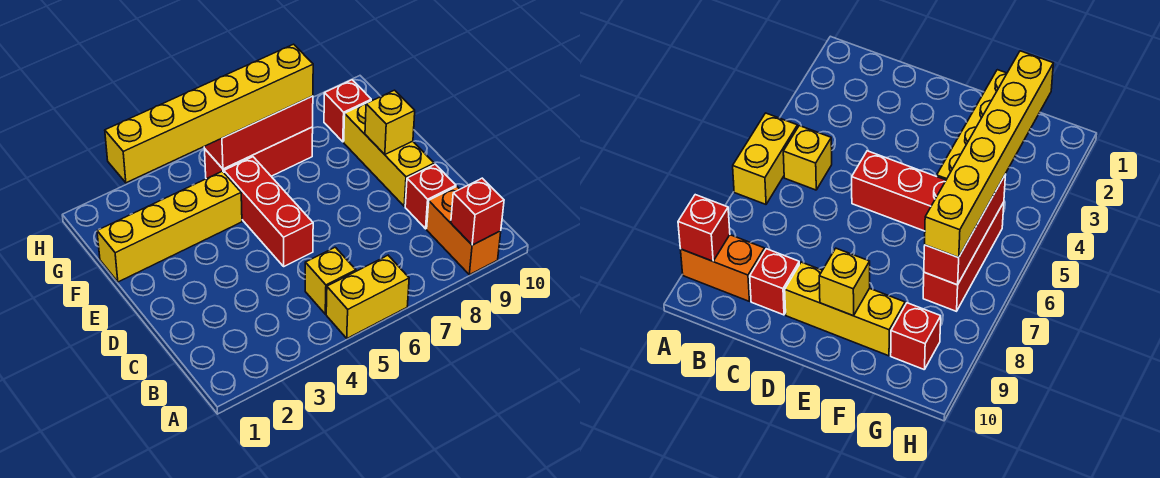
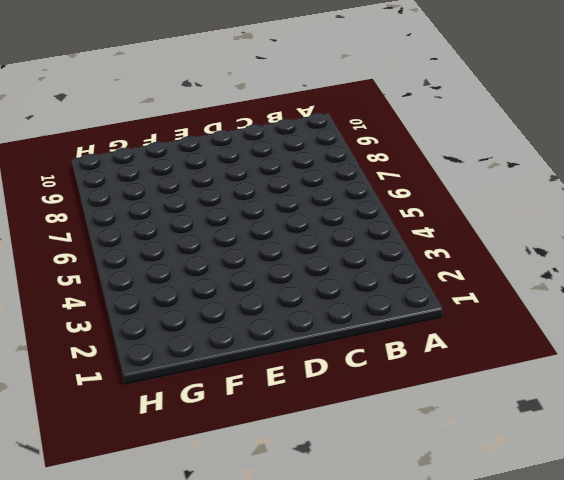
none -> yellow brick A5:A6 level 1
none -> orange brick A9:B9 level 1
none -> yellow brick B5 level 1

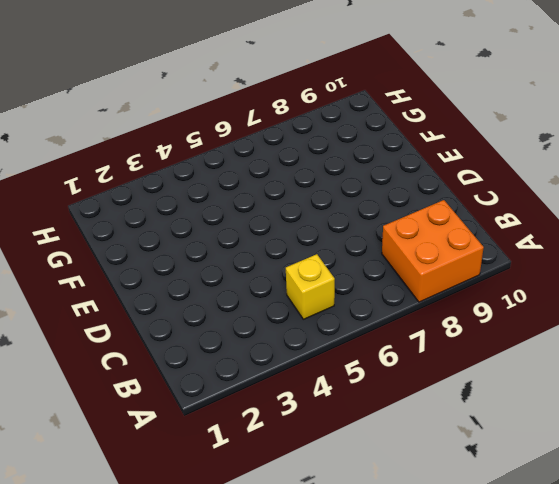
orange brick A8:B9 level 1 -> orange brick A9:B9 level 1
none -> yellow brick A5:A6 level 1
none -> red brick C9 level 1
none -> red brick D5:F5 level 1

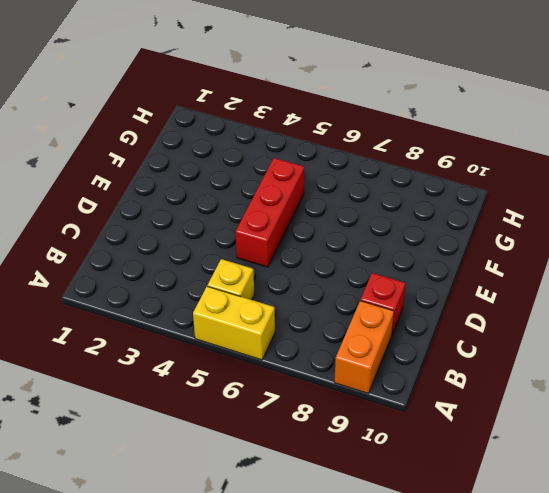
none -> yellow brick D9:F9 level 1
none -> yellow brick F1:F4 level 1
none -> red brick G5:G7 level 1

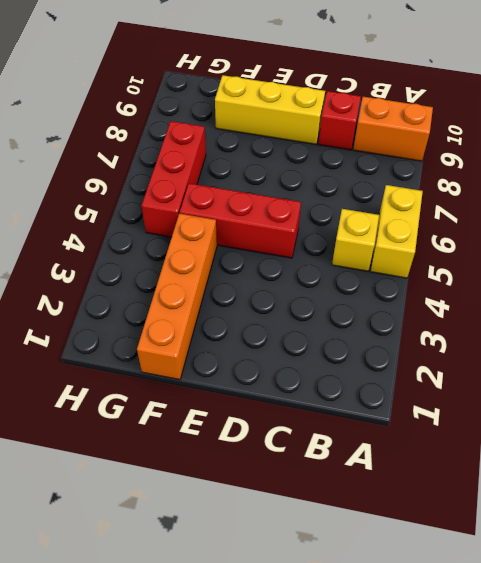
orange brick F1:F4 level 1 -> yellow brick F1:F4 level 1
none -> red brick G9 level 1
none -> red brick A9 level 2
none -> yellow brick E9 level 2

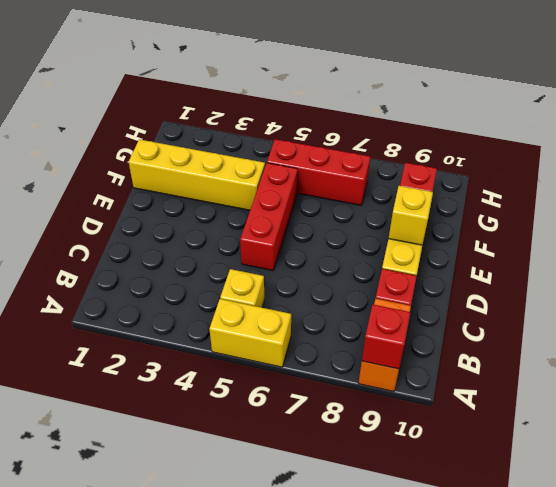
none -> red brick G5:G7 level 2
none -> yellow brick G2:G7 level 3

